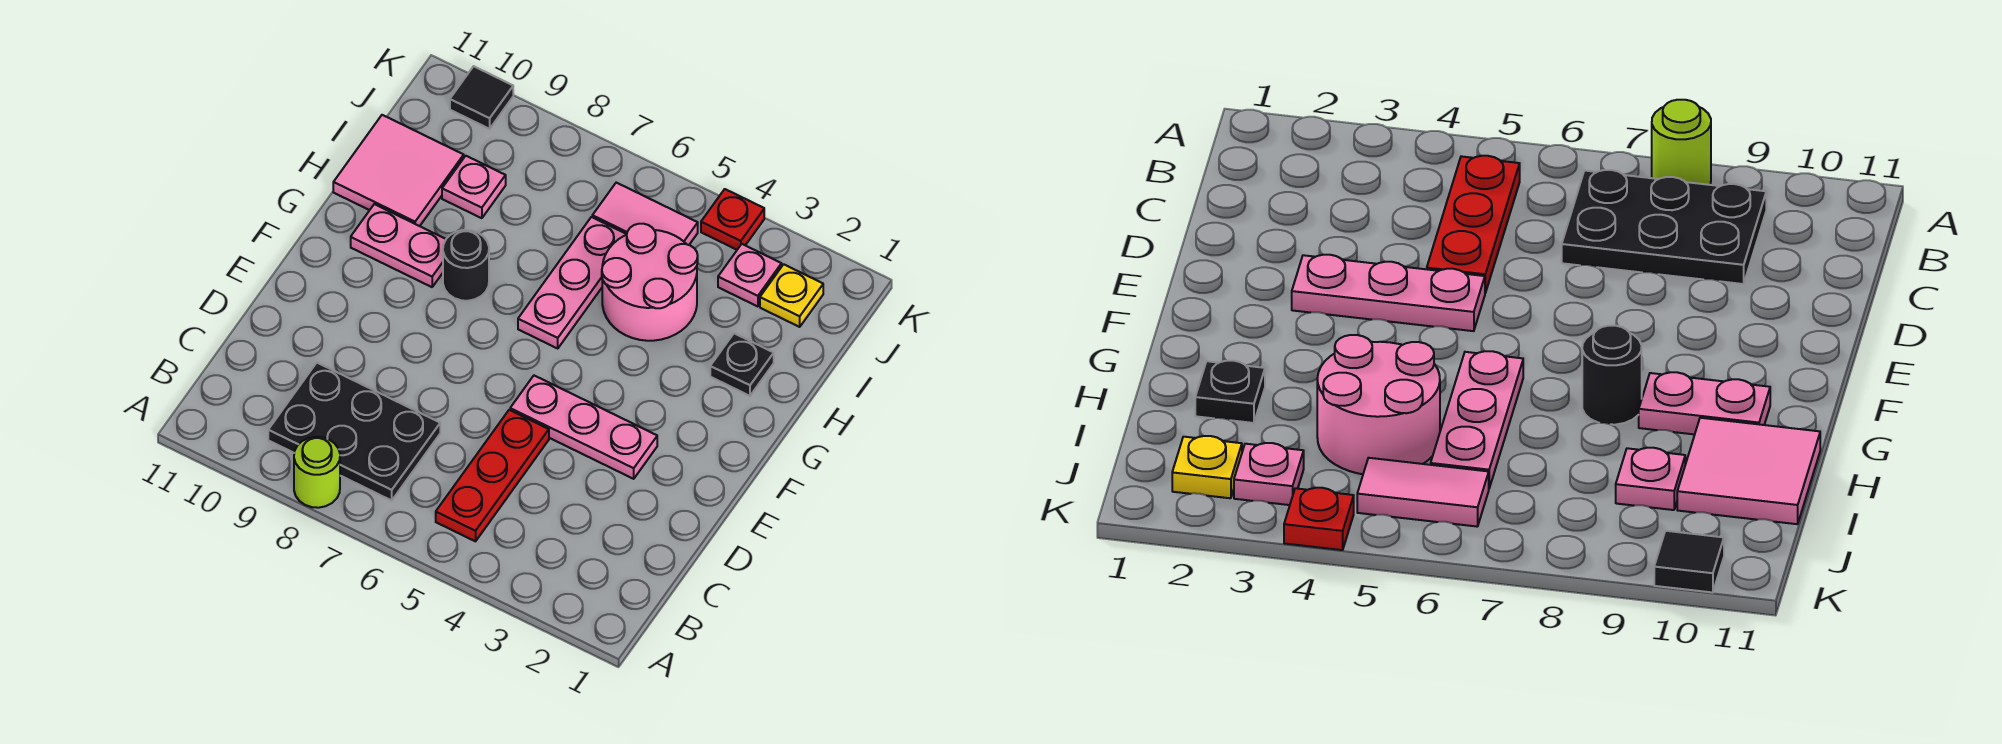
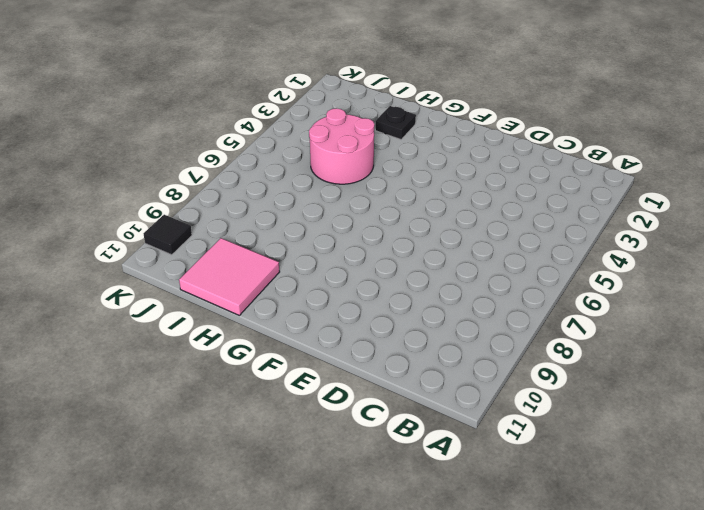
none -> lime round brick A8 level 1
none -> red plate B5:D5 level 1
none -> black plate B7:C9 level 1

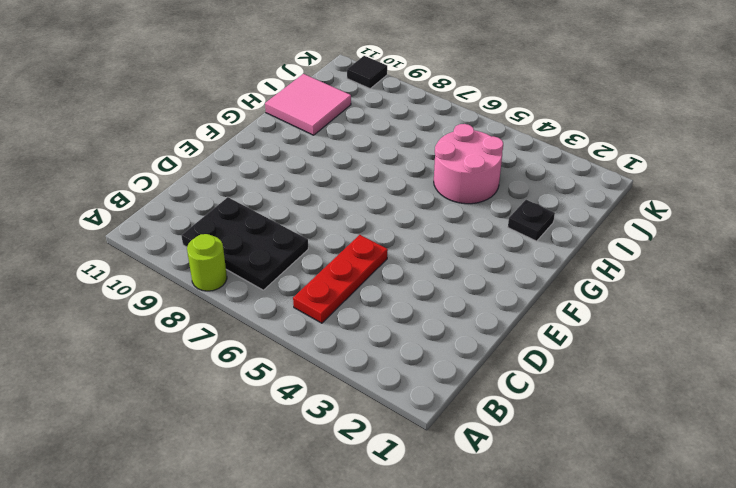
none -> pink plate E3:E5 level 1
none -> pink plate G6:I6 level 1
none -> black round brick G8 level 1

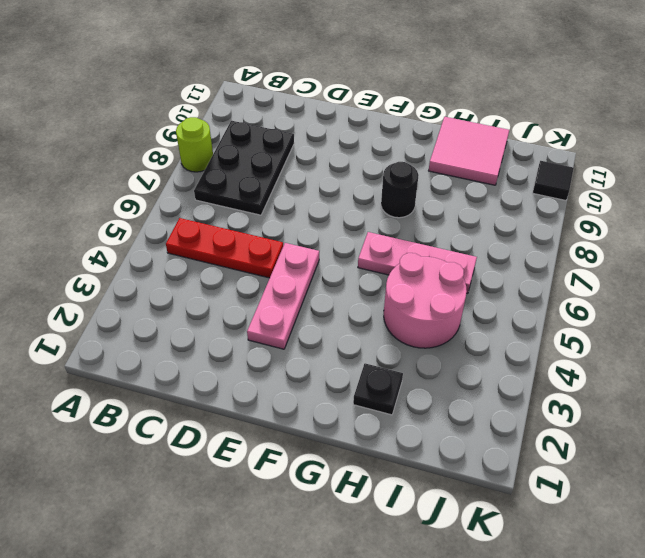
none -> pink plate G9:G10 level 1
none -> pink plate I9 level 1
none -> yellow plate J2 level 1

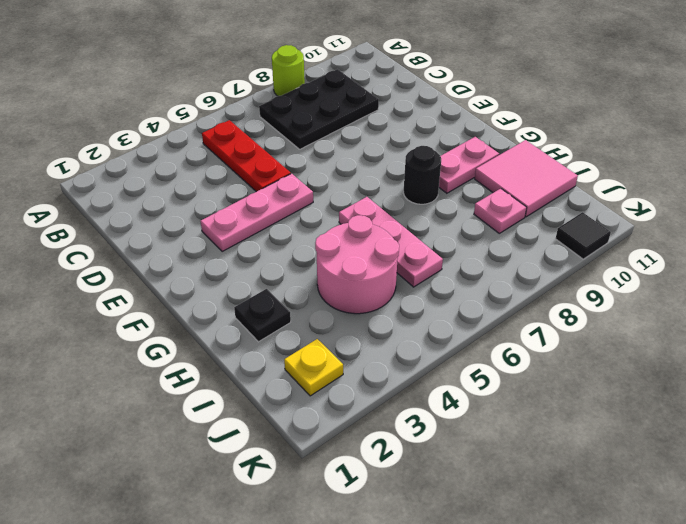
none -> pink plate J3 level 1
none -> pink tile J5:J6 level 1
none -> red plate K4 level 1

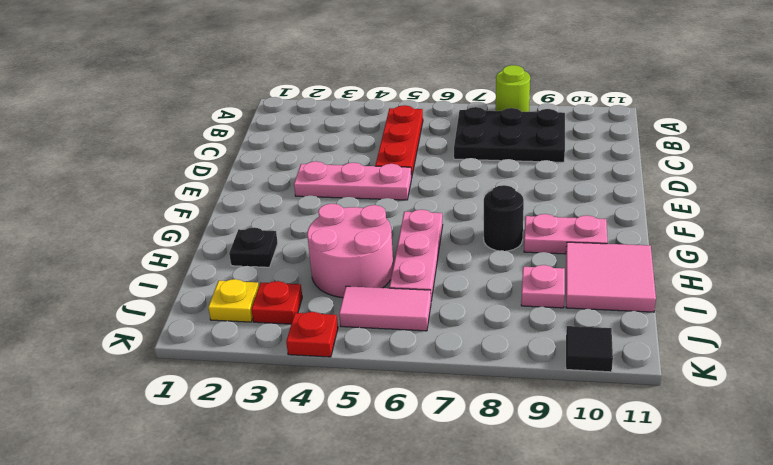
red plate J3 level 1 -> pink plate J3 level 1

